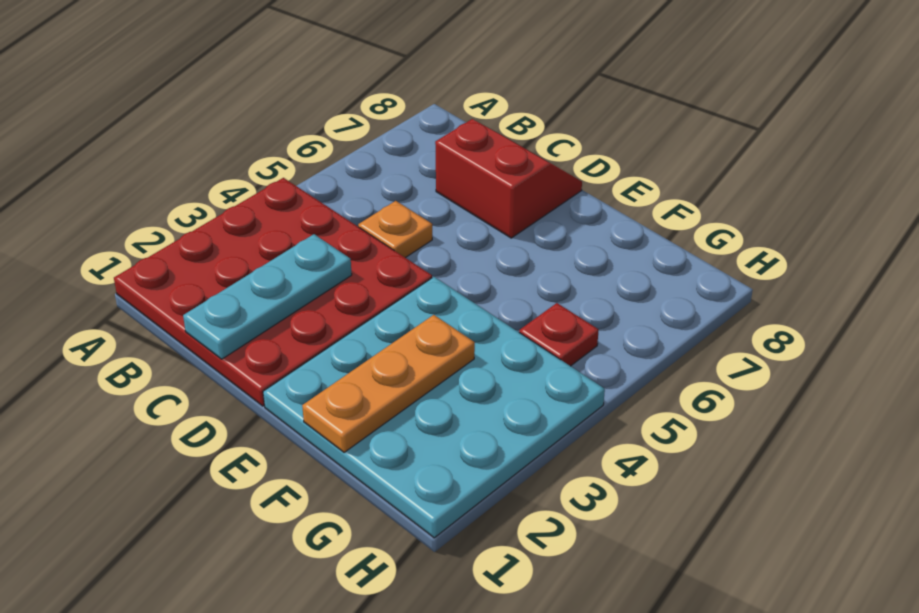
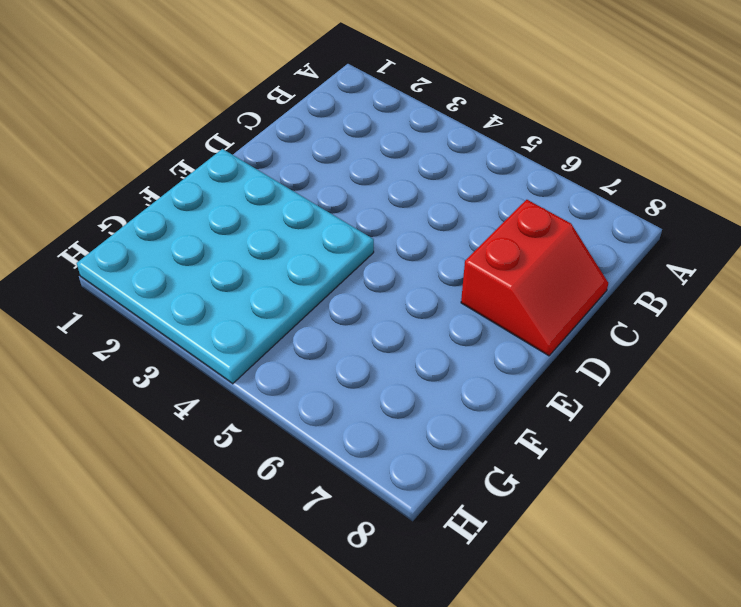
none -> red plate A1:D4 level 1
none -> orange plate C5 level 1

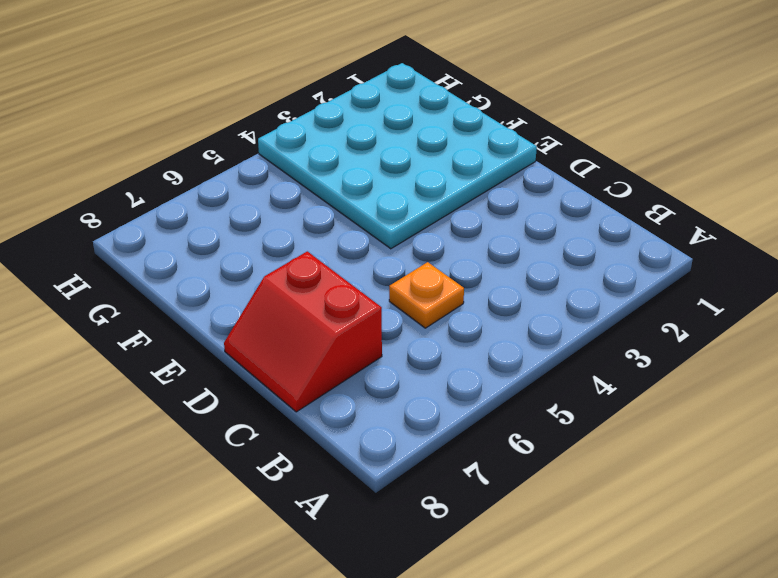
none -> red plate A1:D4 level 1
none -> red plate G5 level 1

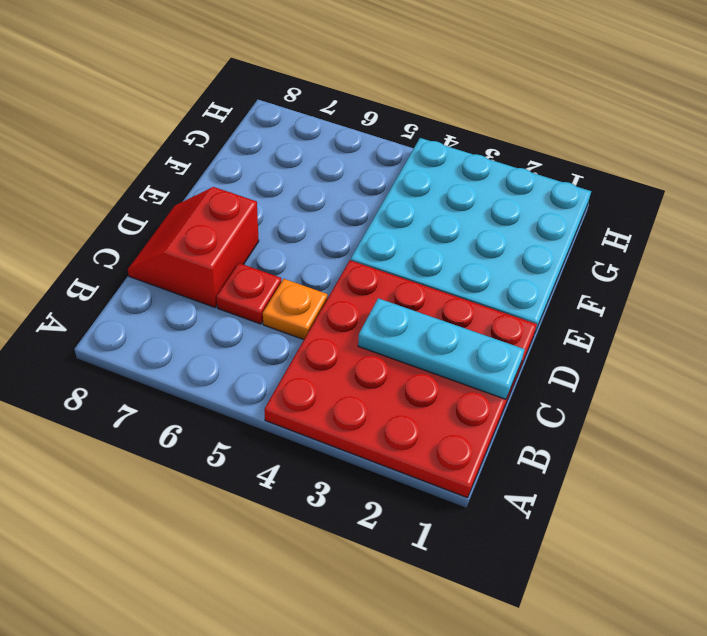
red plate C6 level 1 -> red plate G5 level 1
none -> orange plate F1:F3 level 2

